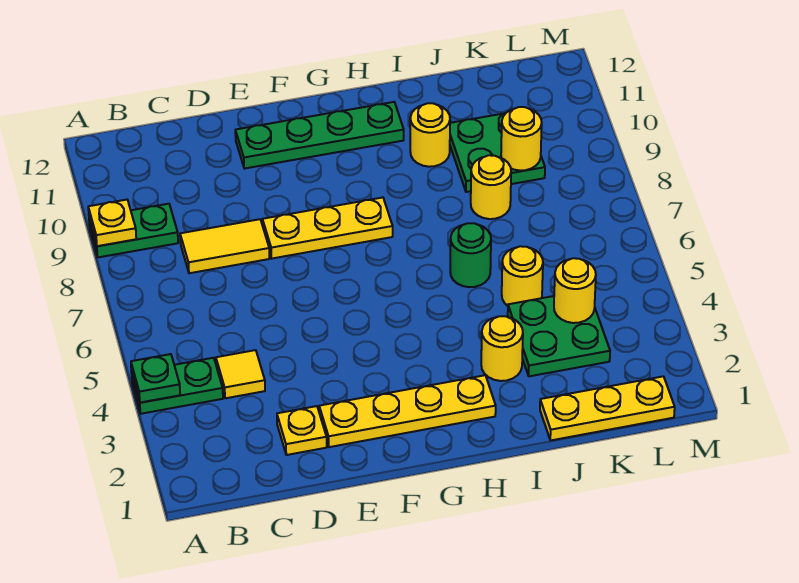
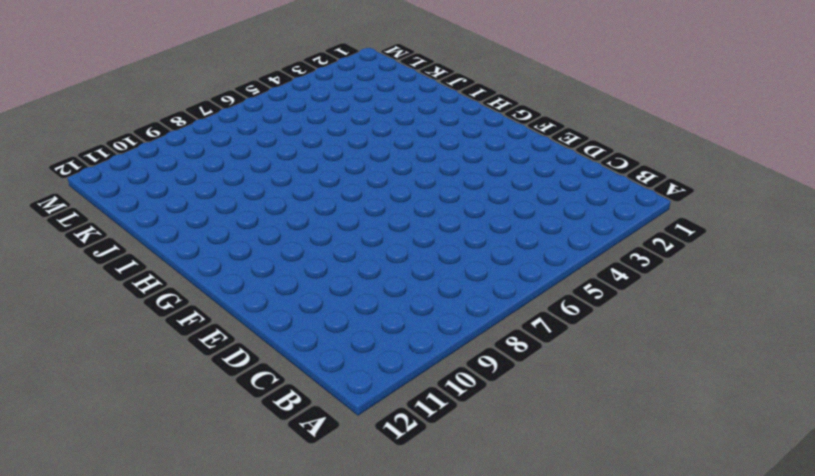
none -> green plate A4:B4 level 1
none -> green plate A9:B9 level 1
none -> yellow tile C4 level 1

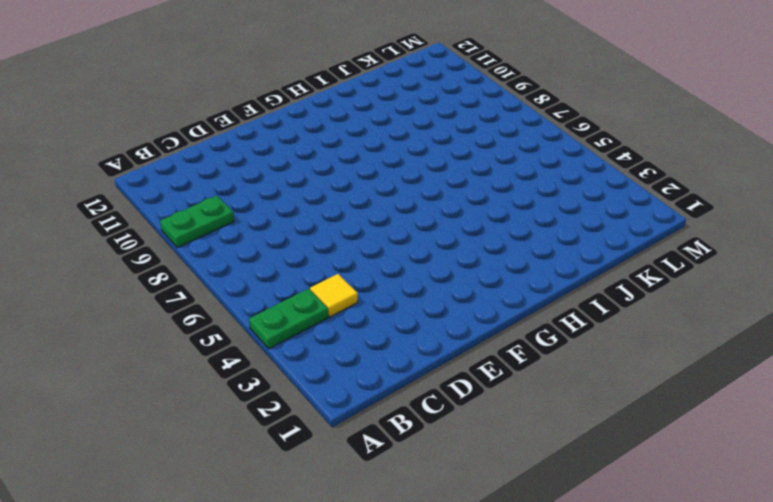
none -> yellow tile C8:D8 level 1
none -> yellow plate D2 level 1
none -> yellow plate E2:H2 level 1

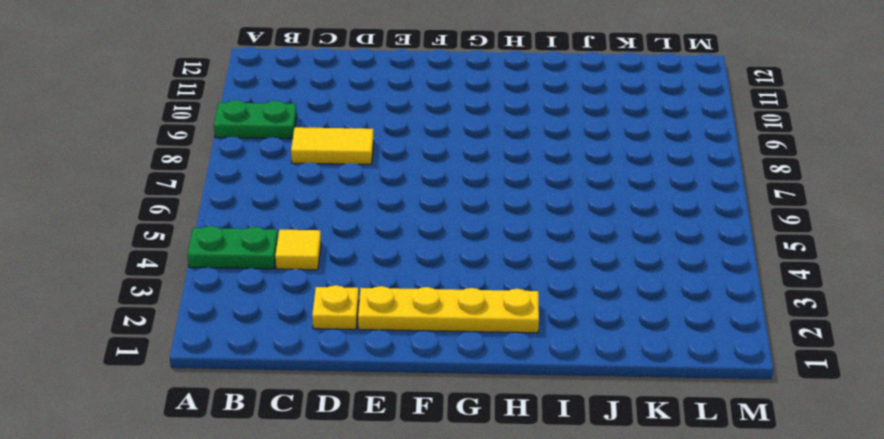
none -> yellow plate E8:G8 level 1
none -> green plate E11:H11 level 1
none -> yellow round brick I3 level 1

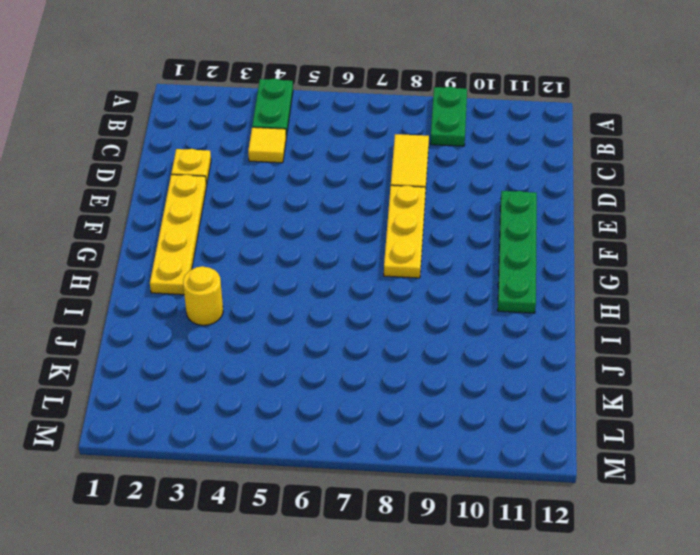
none -> green round brick I6 level 1
none -> yellow round brick I10 level 1
none -> yellow plate J1:L1 level 1

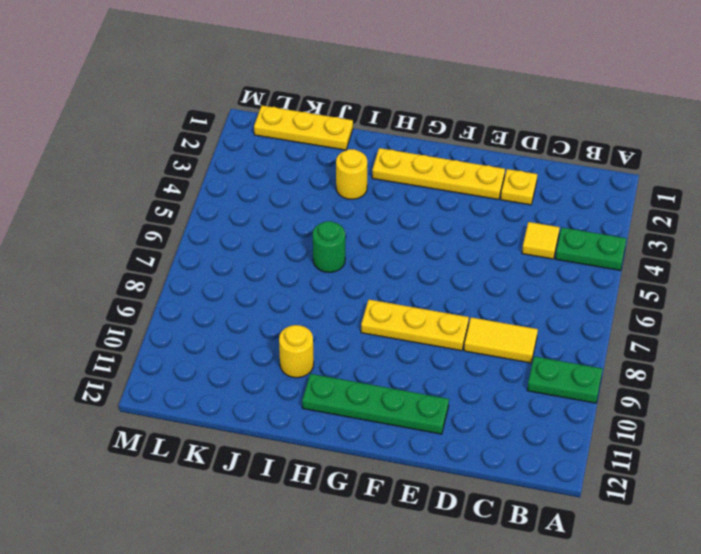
none -> green plate J3:K4 level 1
none -> yellow round brick J5 level 1
none -> yellow round brick J8 level 1

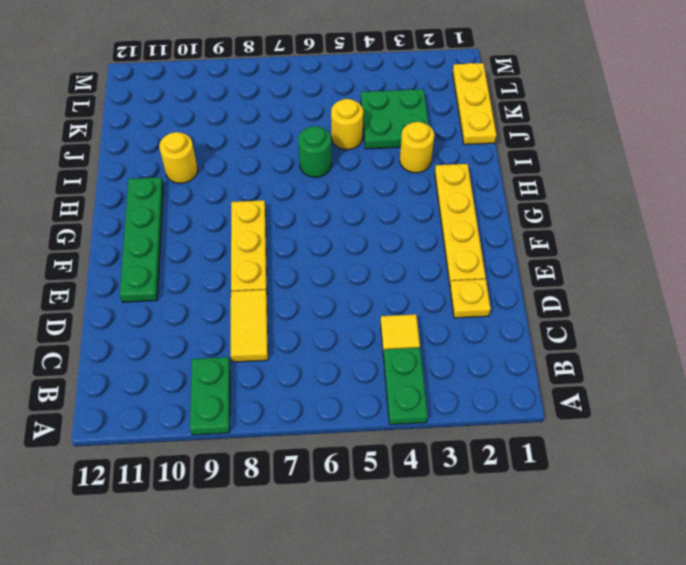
none -> yellow round brick J8 level 1
none -> green plate J9:K10 level 1
none -> green plate A4 level 2

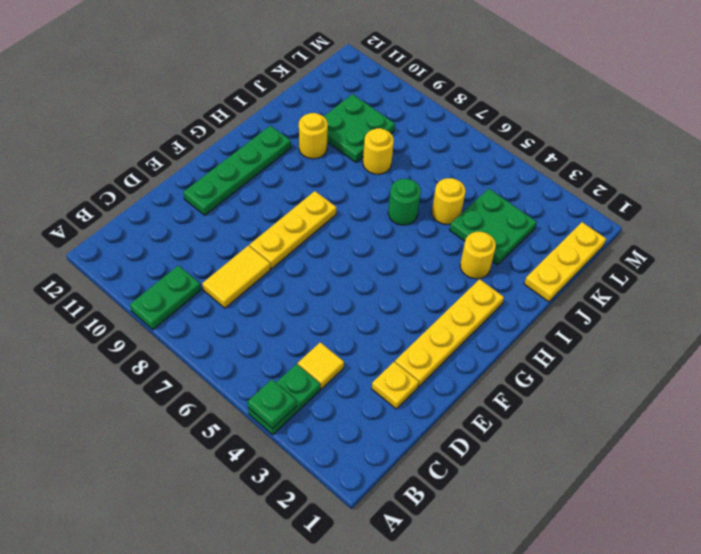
none -> yellow plate A9 level 2
none -> yellow round brick K4 level 2
none -> yellow round brick K9 level 2

